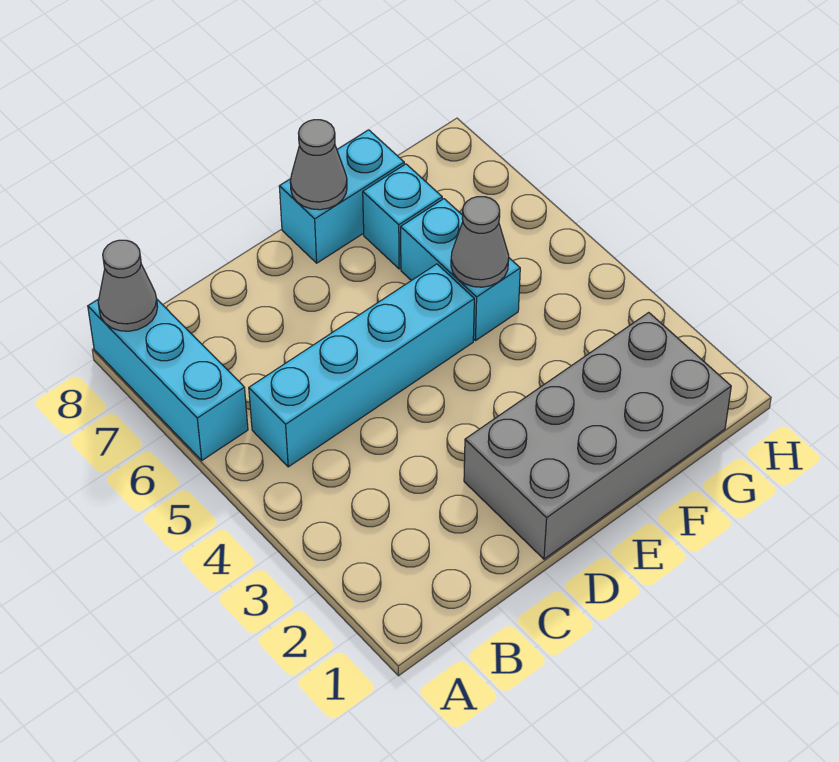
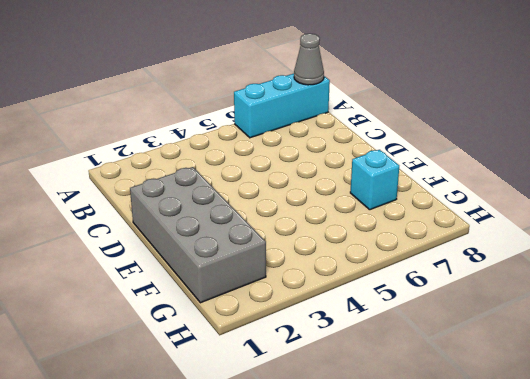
none -> cyan brick B5:E5 level 1
none -> cyan brick E8:F8 level 1

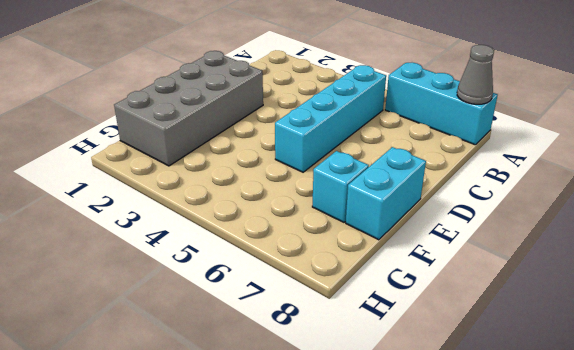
none -> cyan brick F5:F6 level 1
none -> grey cone E8 level 2

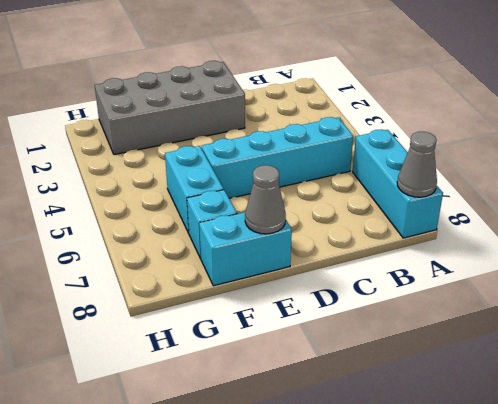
none -> grey cone F5 level 2

